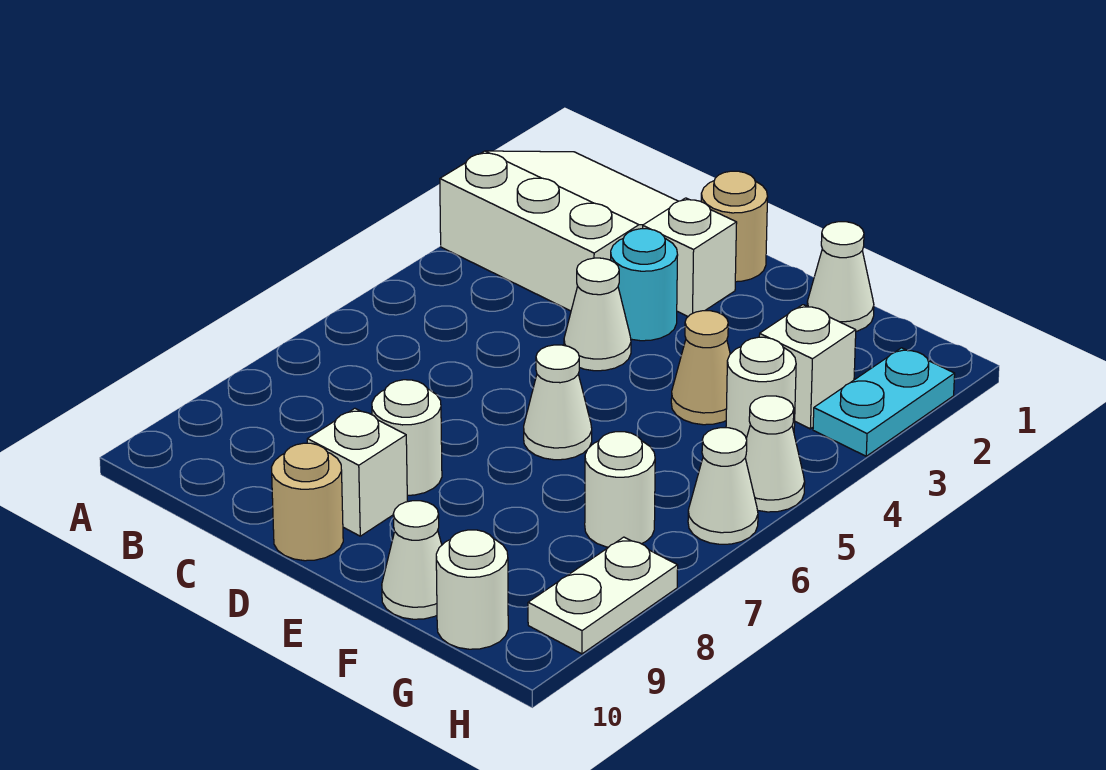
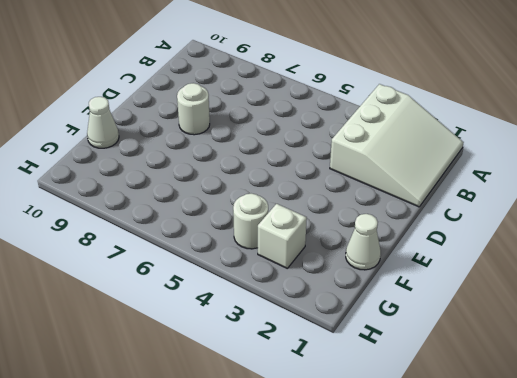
none -> tan round brick D1 level 1
none -> white brick D2 level 1
none -> cyan round brick D3 level 1

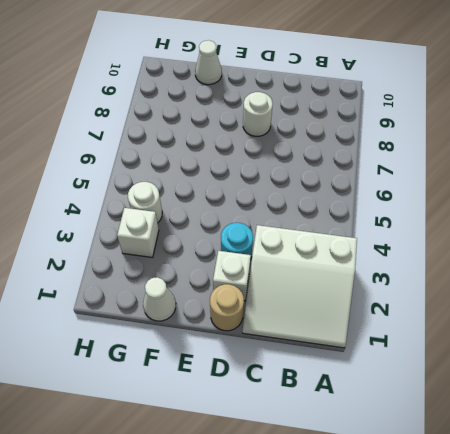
none -> white cone D4 level 1
none -> white brick D9 level 1
none -> tan round brick D10 level 1

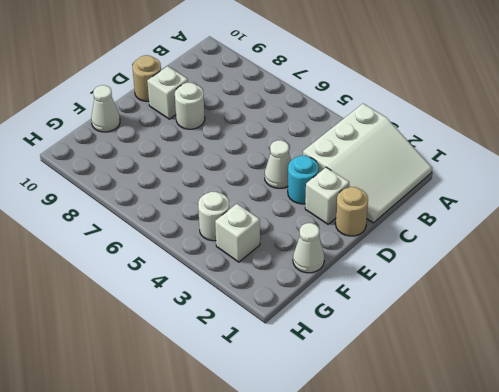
none -> white cone E6 level 1
none -> tan cone F4 level 1
none -> white round brick G7 level 1

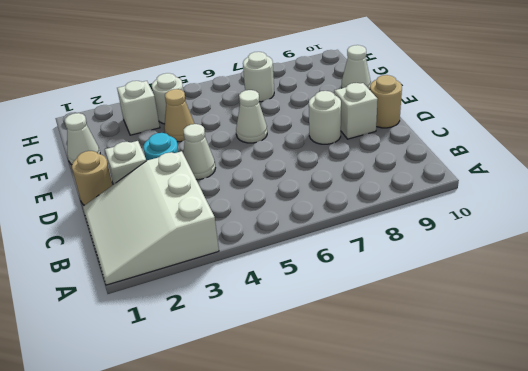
none -> white round brick G10 level 1
none -> cyan plate H2:H3 level 1
none -> white cone H5 level 1

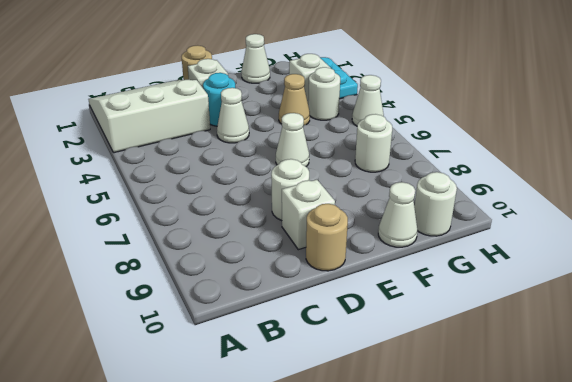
none -> white cone H6 level 1
none -> white plate H8:H9 level 1

